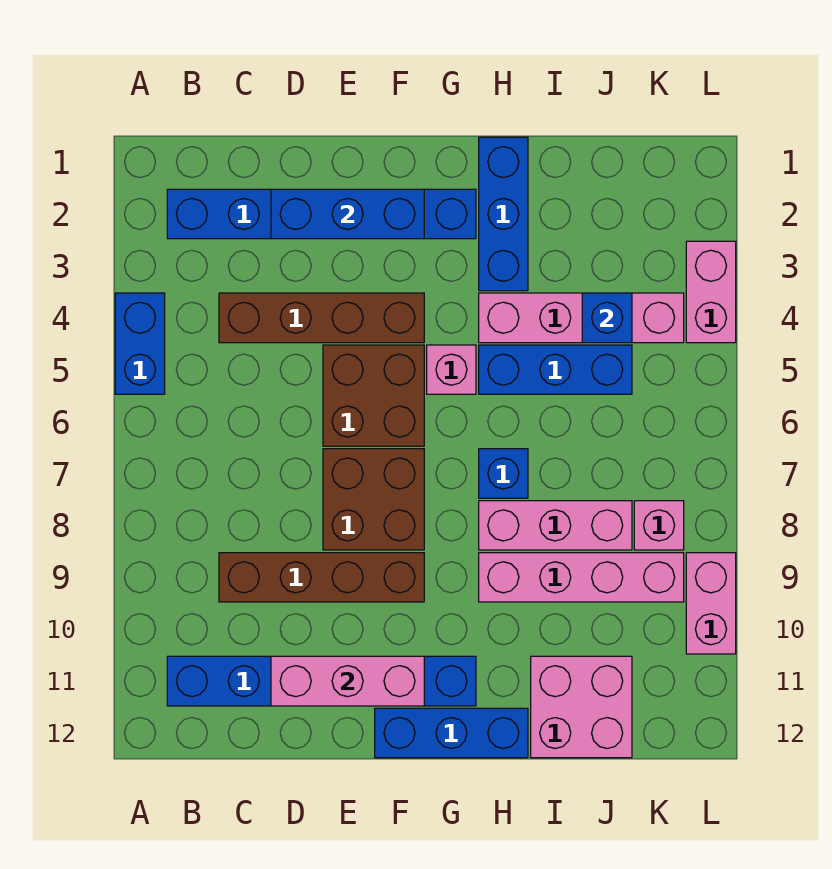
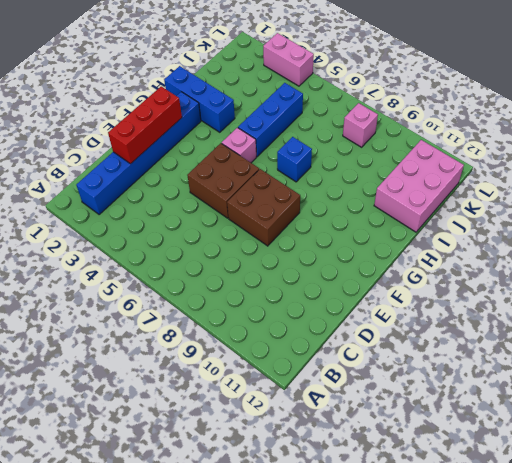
red brick D2:F2 level 2 -> blue brick D2:F2 level 2
pink brick I11:K12 level 1 -> pink brick I11:J12 level 1
none -> blue brick A4:A5 level 1
none -> blue brick B11:G11 level 1
none -> brown brick C4:F4 level 1

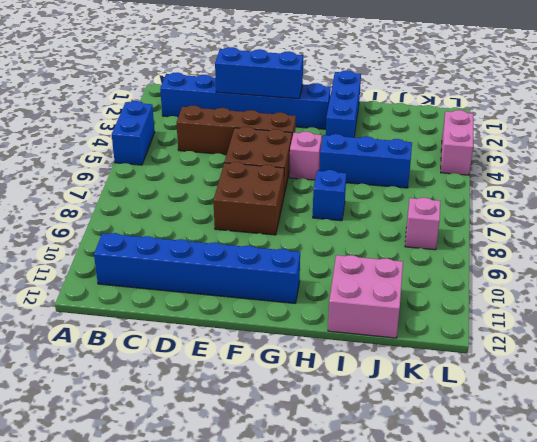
none -> brown brick C9:F9 level 1
none -> blue brick F12:H12 level 1
none -> pink brick H4:K4 level 1

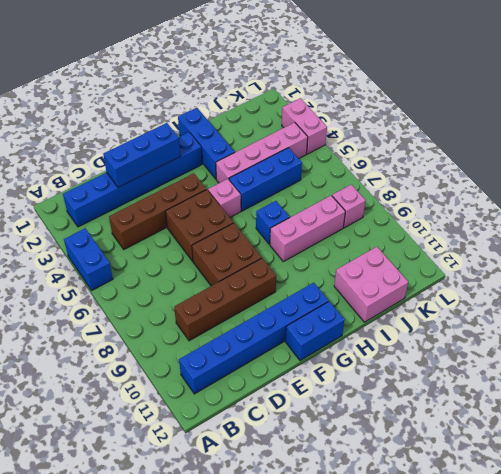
blue brick F12:G12 level 1 -> blue brick F12:H12 level 1
none -> pink brick H9:K9 level 1
none -> pink brick L9:L10 level 1
none -> pink brick D11:F11 level 2

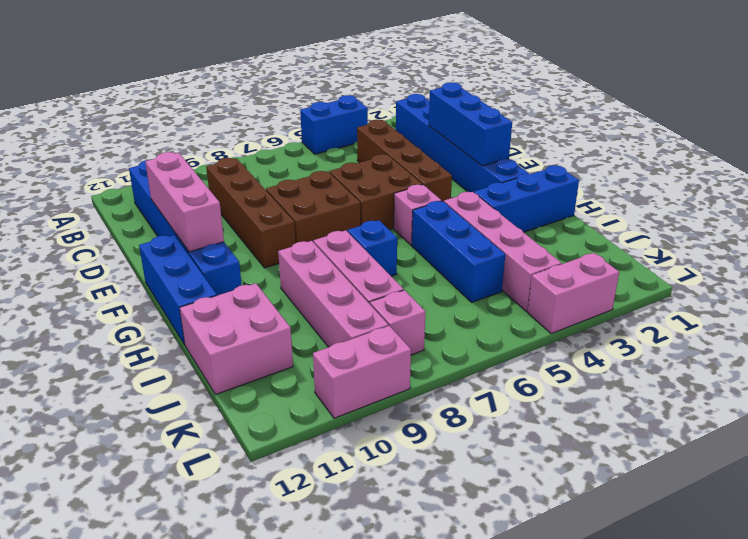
none -> blue brick J4 level 2

